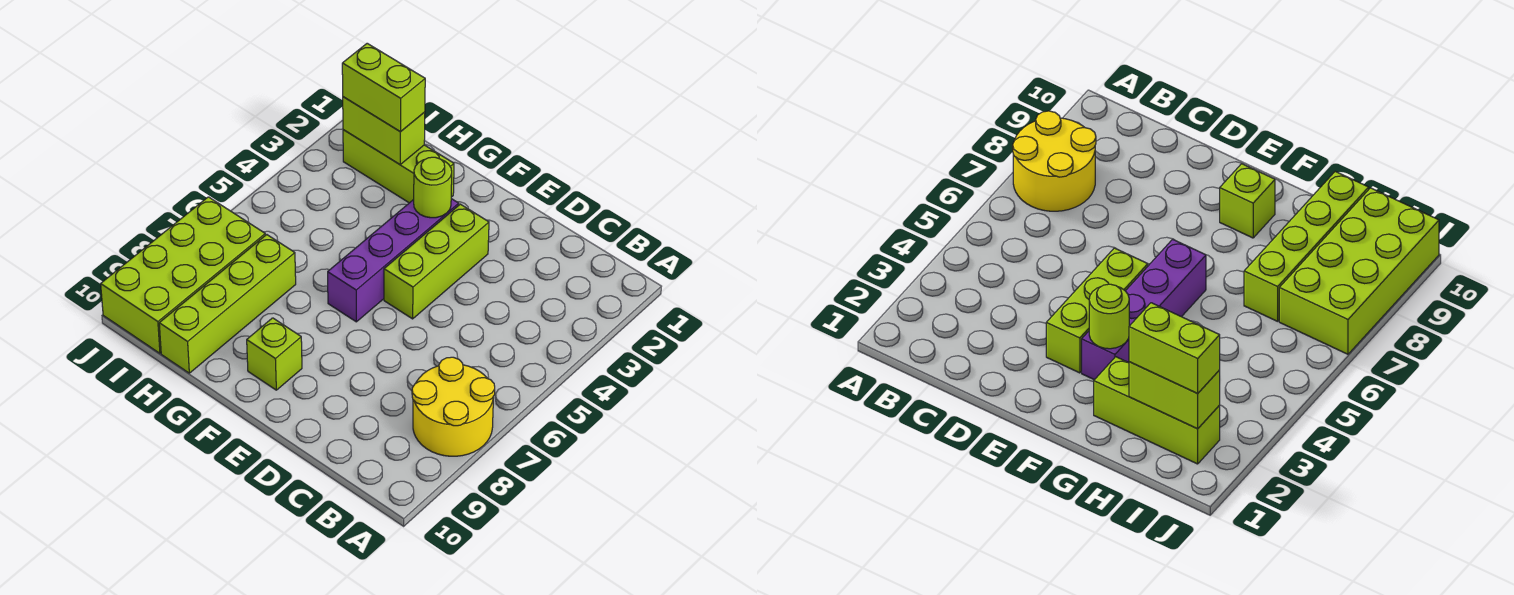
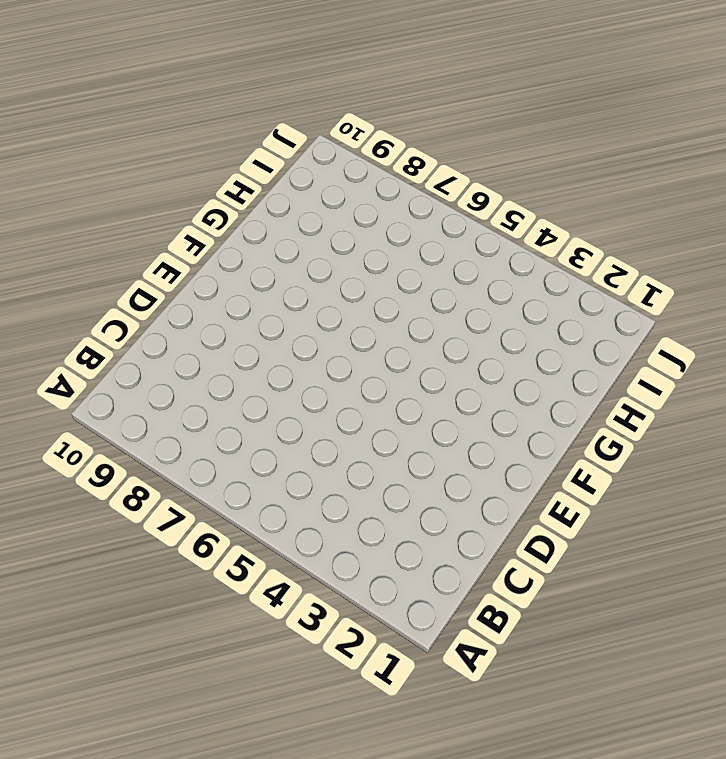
none -> yellow round brick A7:B8 level 1
none -> lime brick E3:E5 level 1

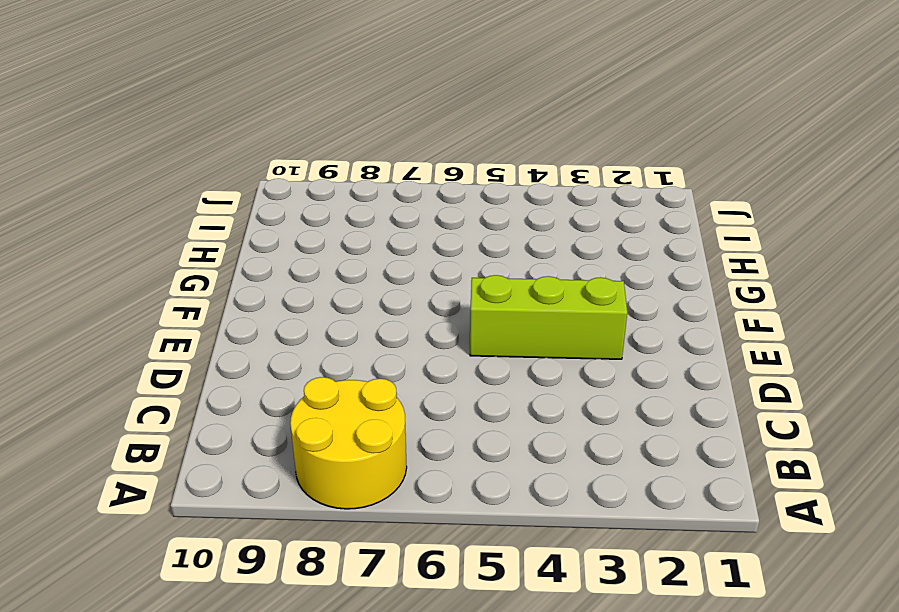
none -> purple brick F3:F6 level 1
none -> lime brick F9 level 1

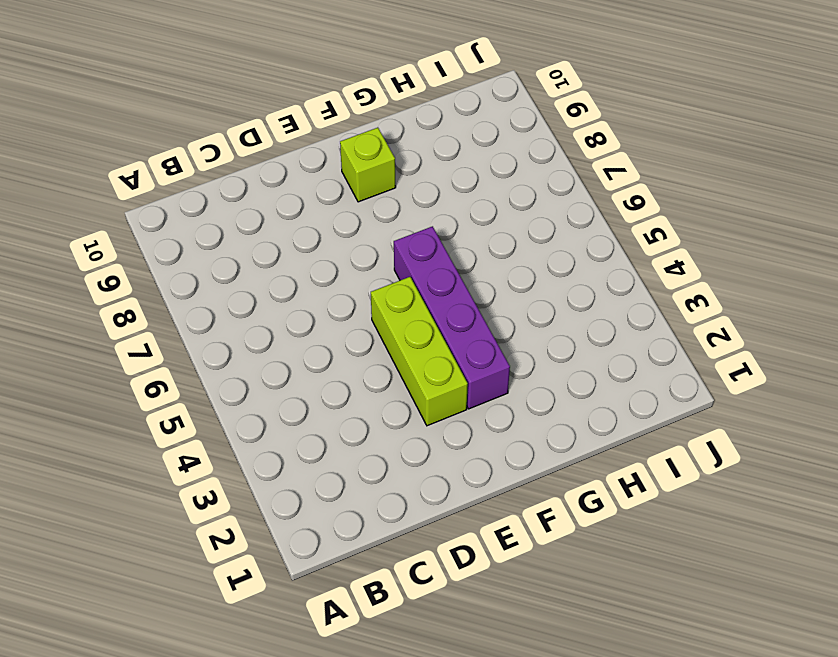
none -> yellow round brick A7:B8 level 1
none -> lime brick G2:I2 level 1

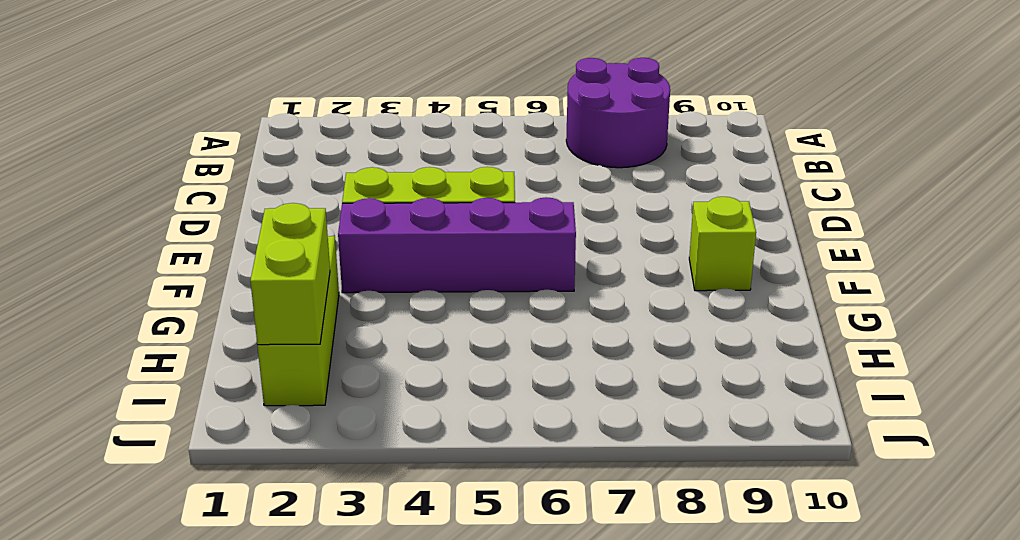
purple round brick A7:B8 level 1 -> yellow round brick A7:B8 level 1
none -> lime brick H7:H10 level 1
none -> lime brick I7:J10 level 1

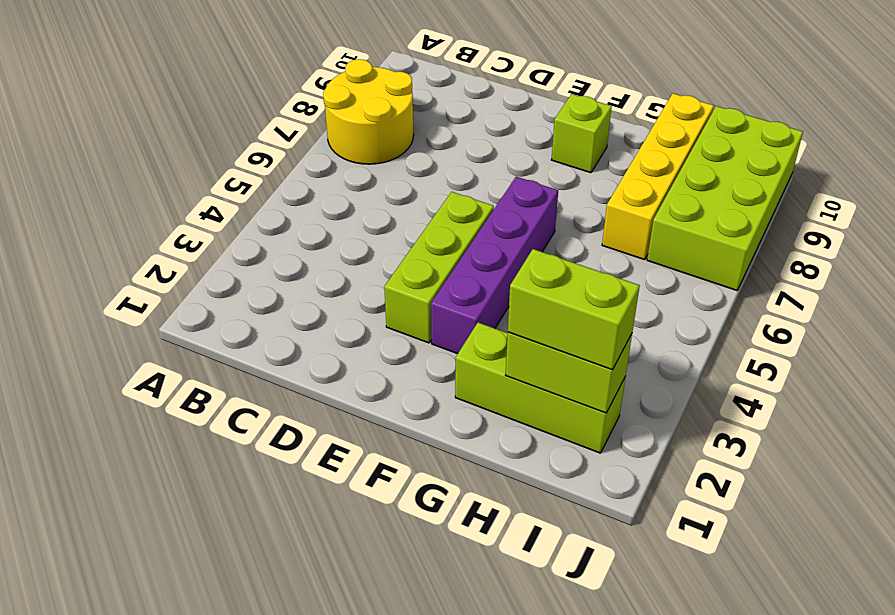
yellow brick H7:H10 level 1 -> lime brick H7:H10 level 1
none -> lime round brick F3 level 2

